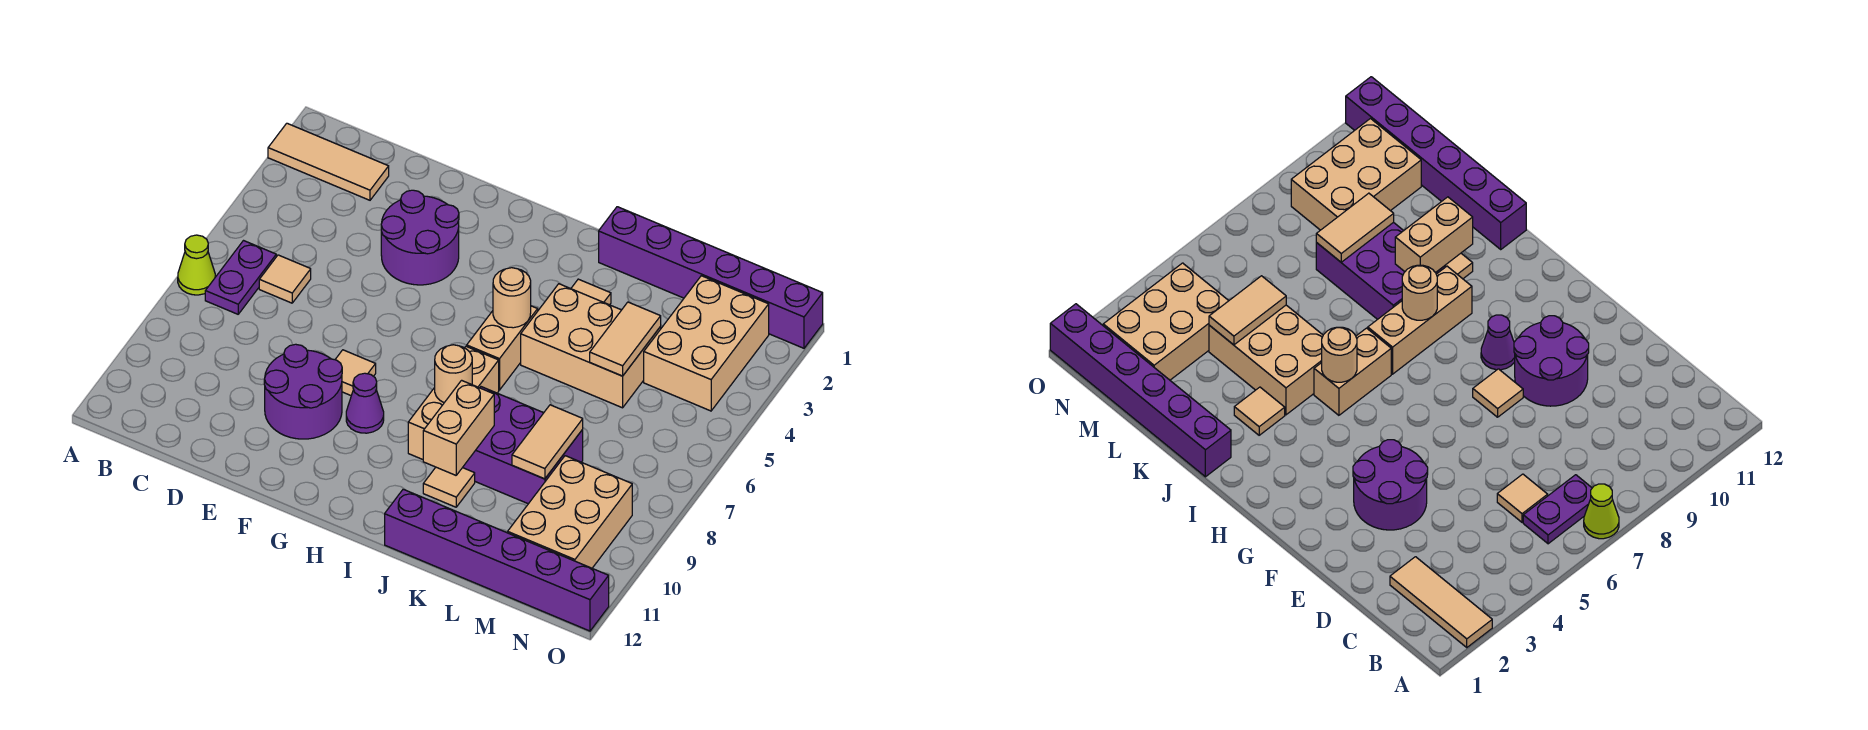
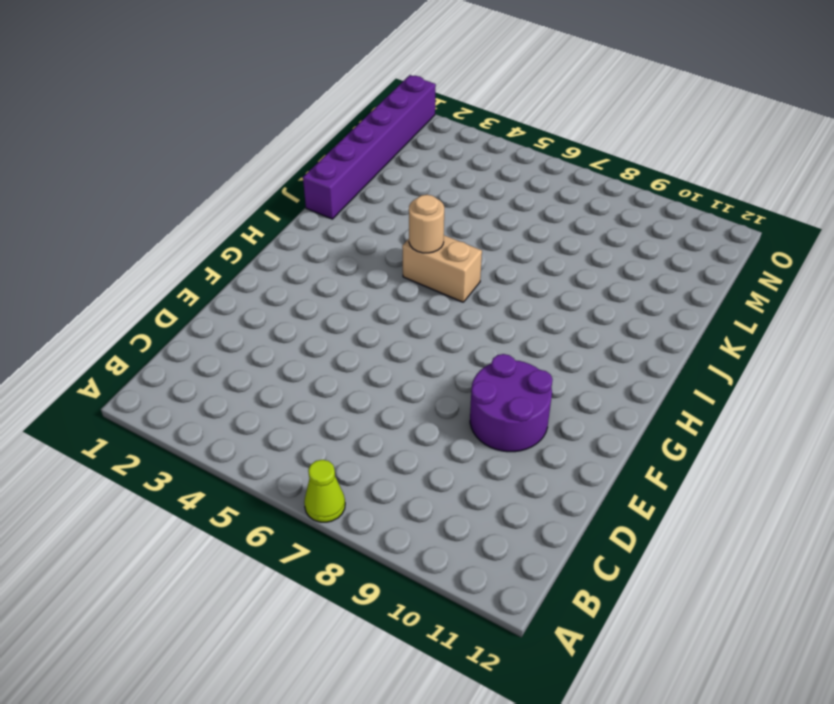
none -> tan tile A2:C2 level 1
none -> purple plate B6:B7 level 1
none -> tan tile C6 level 1

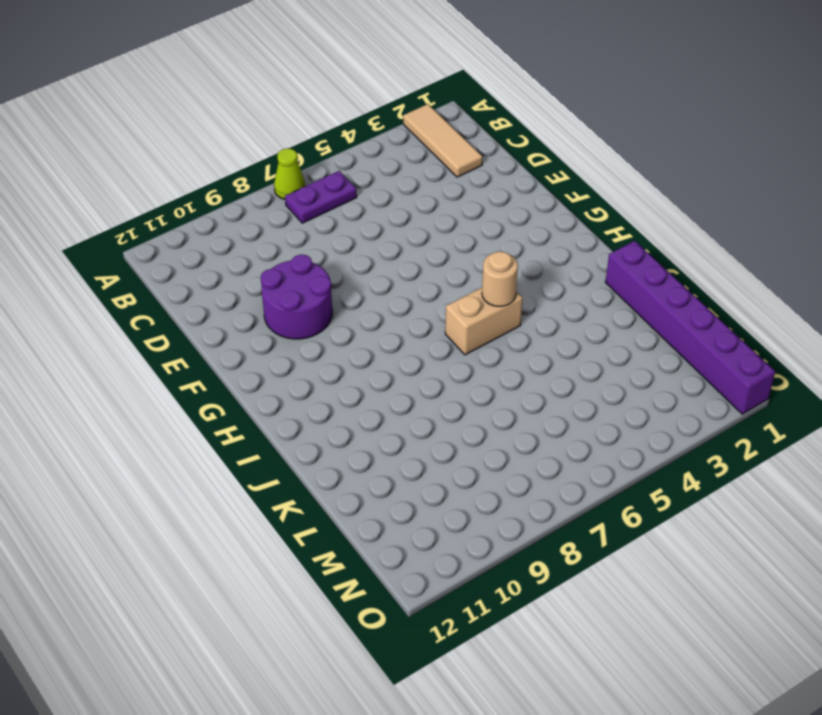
none -> tan tile C6 level 1
none -> purple round brick E3:F4 level 1
none -> tan tile F8 level 1

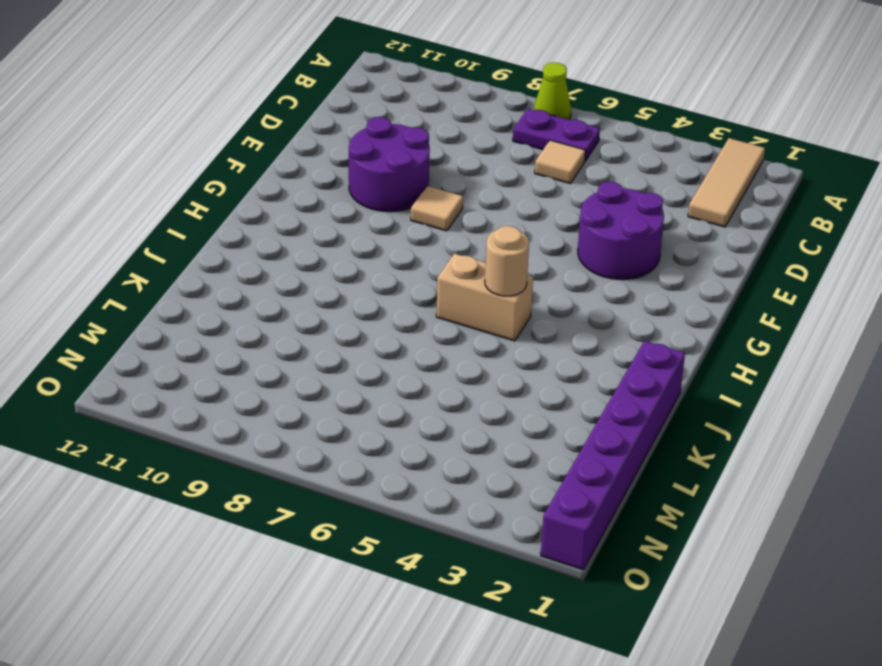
none -> purple cone G9 level 1
none -> tan brick I7:I9 level 1
none -> tan tile J3 level 1

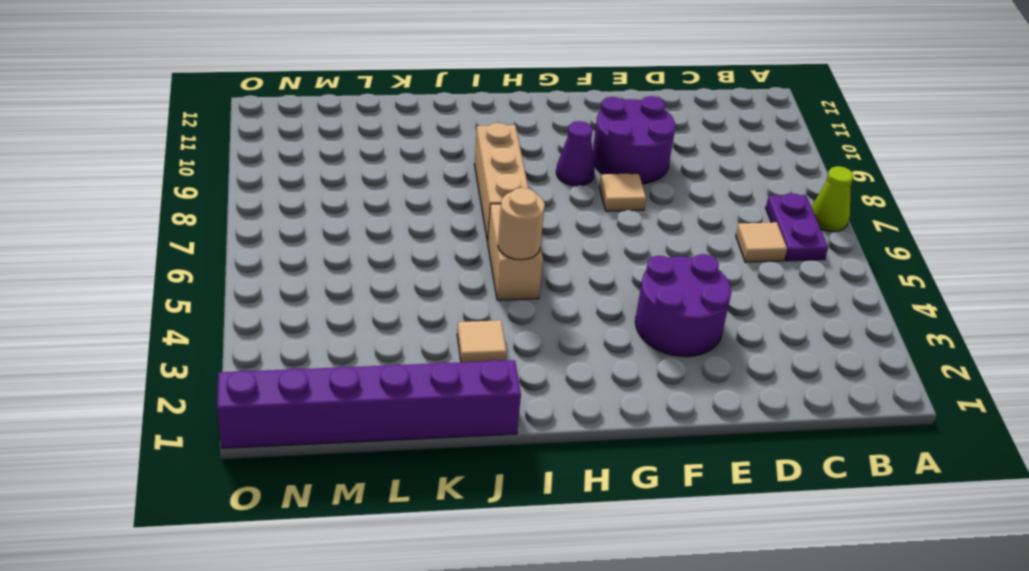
none -> tan tile A2:C2 level 1
none -> tan brick J4:L5 level 1
none -> purple brick J8:L9 level 1

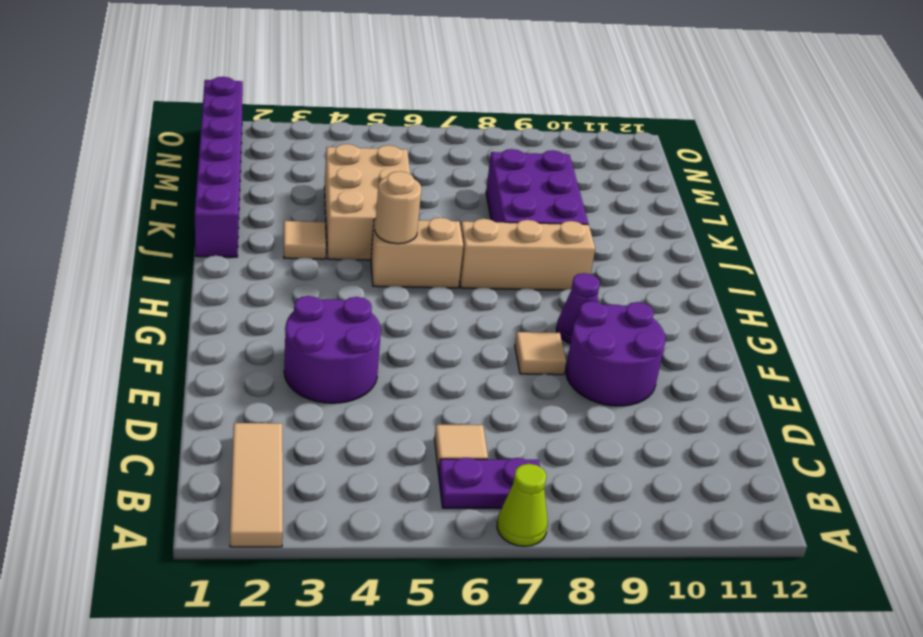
none -> tan tile J10 level 1
none -> purple brick J12:O12 level 1
none -> tan brick M2:N4 level 1

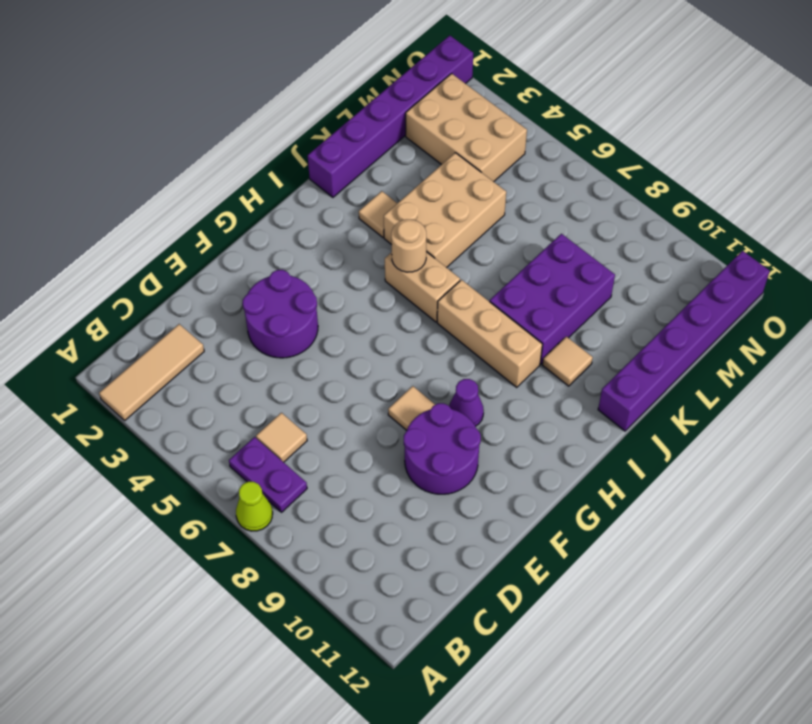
none -> tan brick M9:N11 level 1
none -> tan round brick I8 level 2
none -> tan brick J9:J10 level 2

